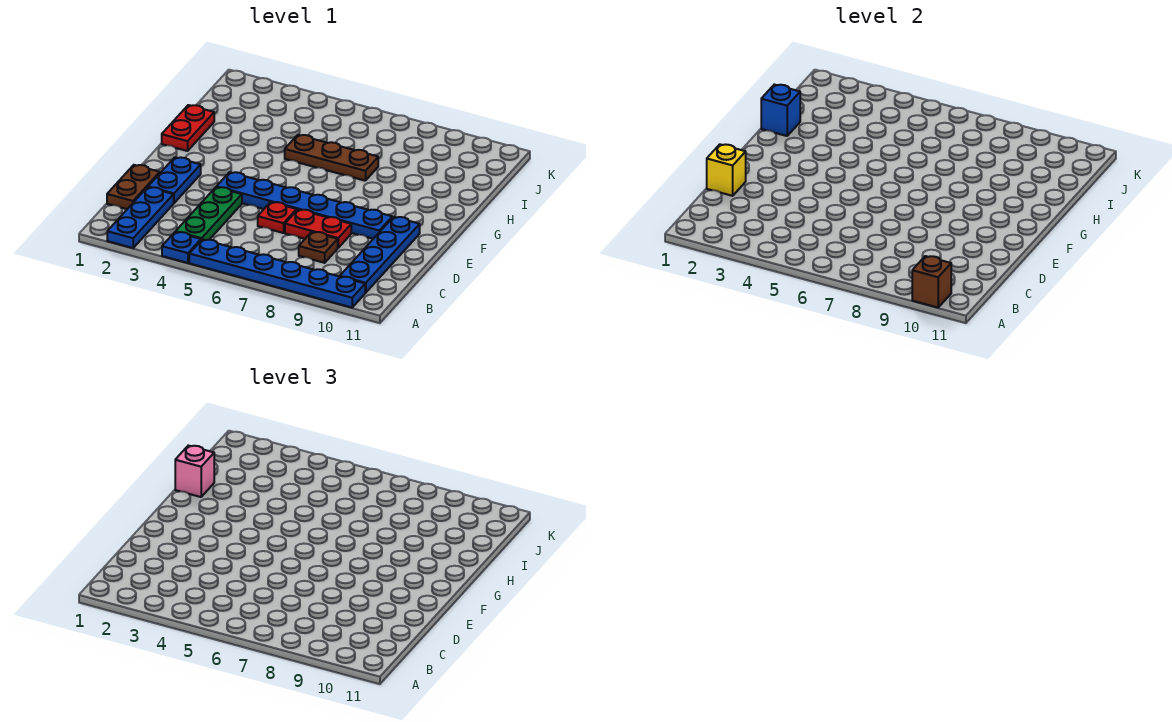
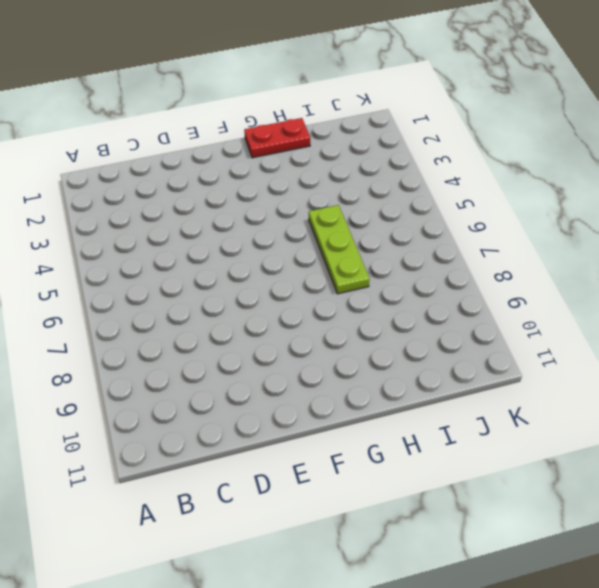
lime plate H5:H7 level 1 -> brown plate H5:H7 level 1
none -> blue plate A2:C2 level 1
none -> blue plate A4 level 1
none -> blue plate A5:A10 level 1

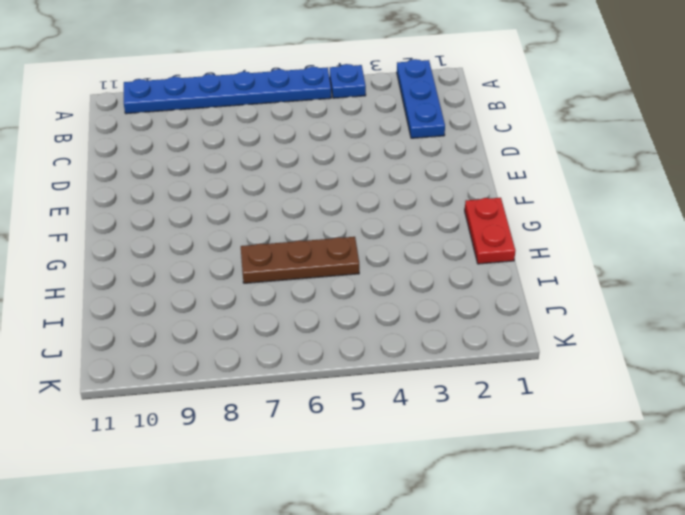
none -> green plate B4:D4 level 1
none -> blue plate B10:E10 level 1
none -> brown plate C1:D1 level 1

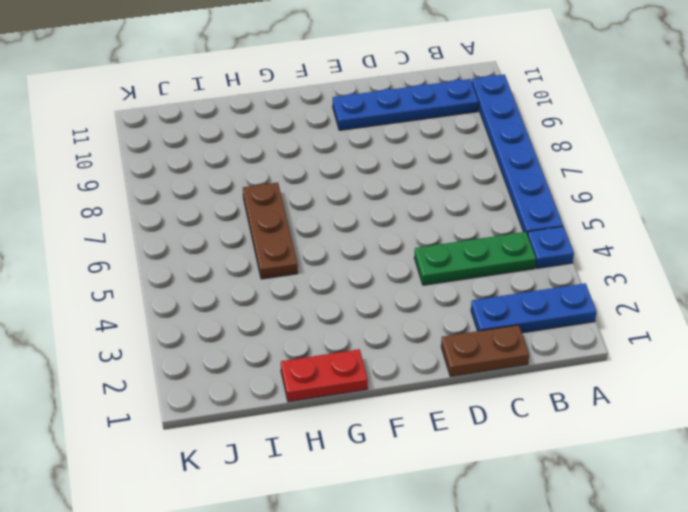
none -> brown plate C8 level 1
none -> blue plate D2:E2 level 1
none -> red plate D6 level 1

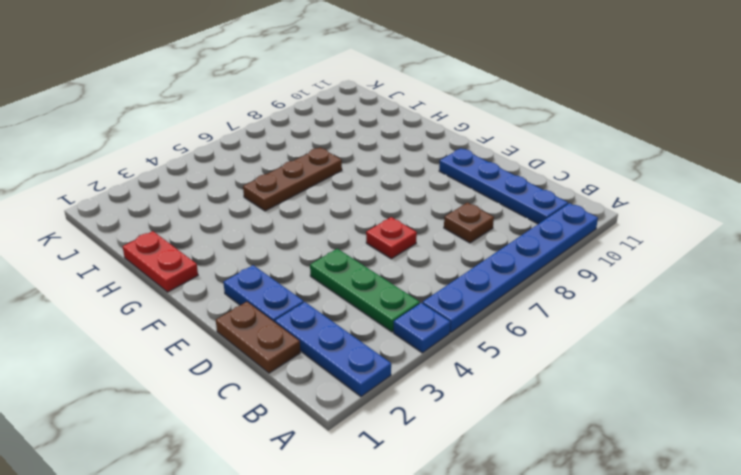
none -> red plate D7:D8 level 1
none -> blue plate E4:E9 level 1
none -> brown brick A10 level 2

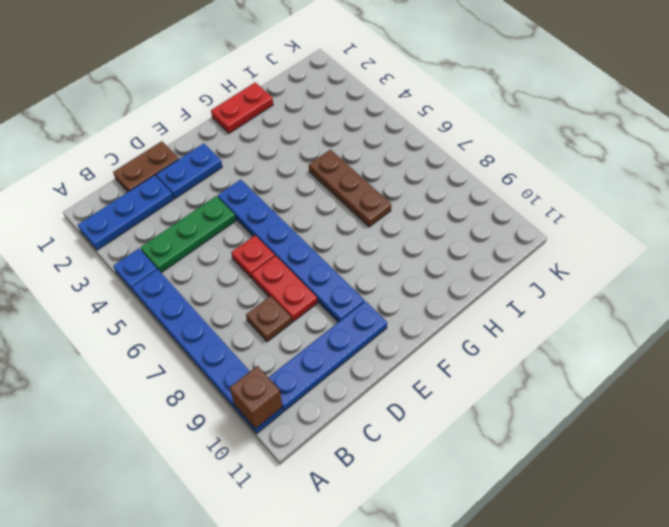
none -> yellow brick D1 level 2
none -> blue brick H1 level 2
none -> pink brick H1 level 3

